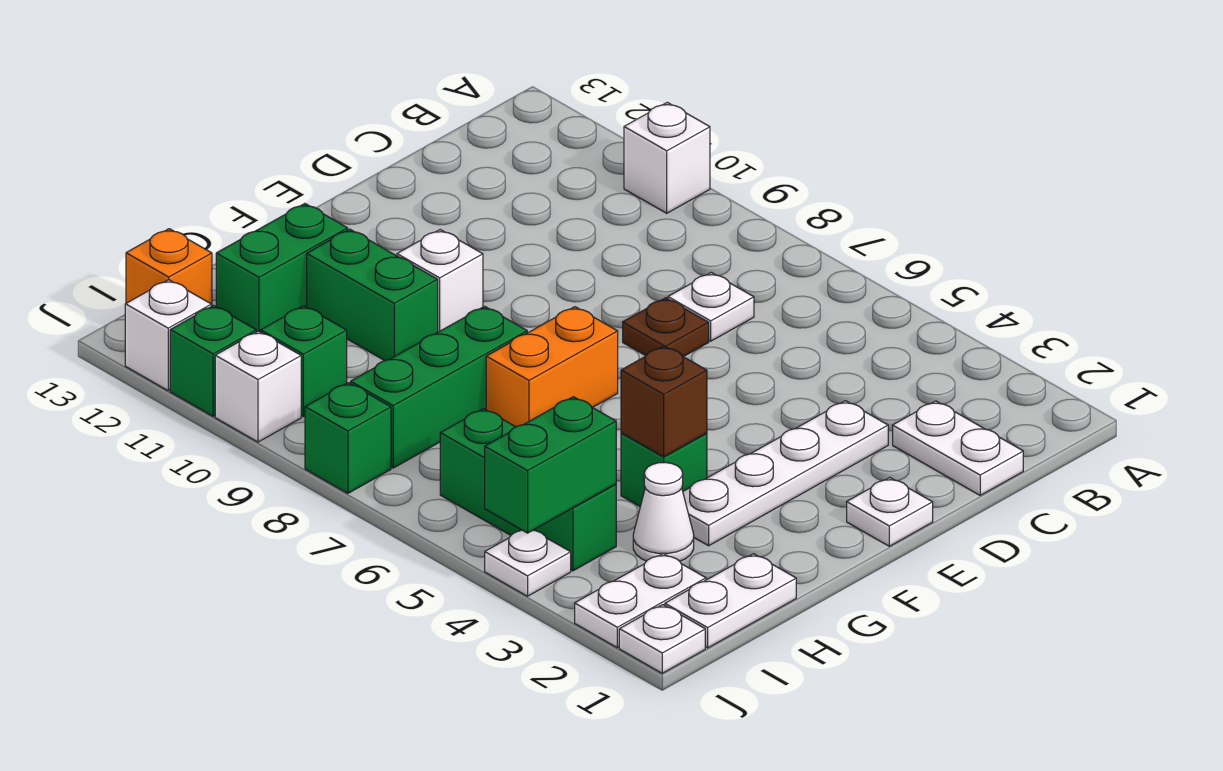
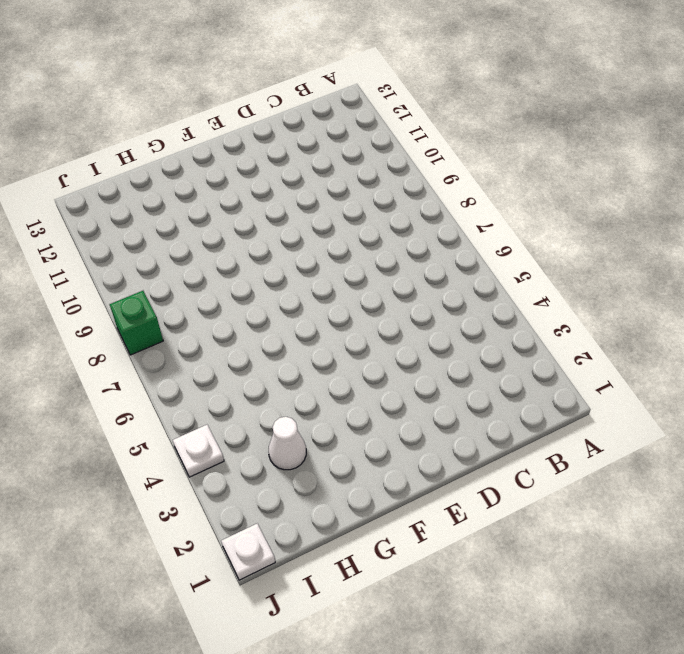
none -> white brick A10 level 1
none -> white plate C1:C2 level 1
none -> white plate C7 level 1

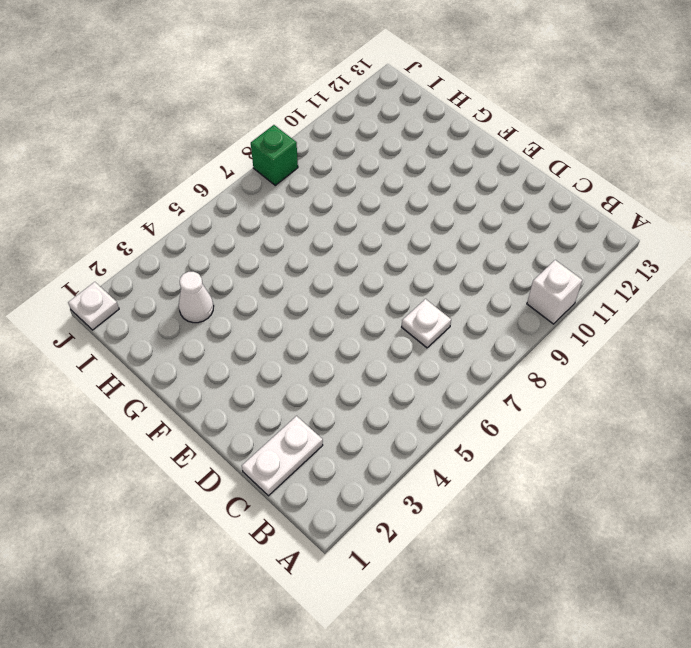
none -> white plate D3:G3 level 1
none -> brown plate D7 level 1
none -> white plate E1 level 1

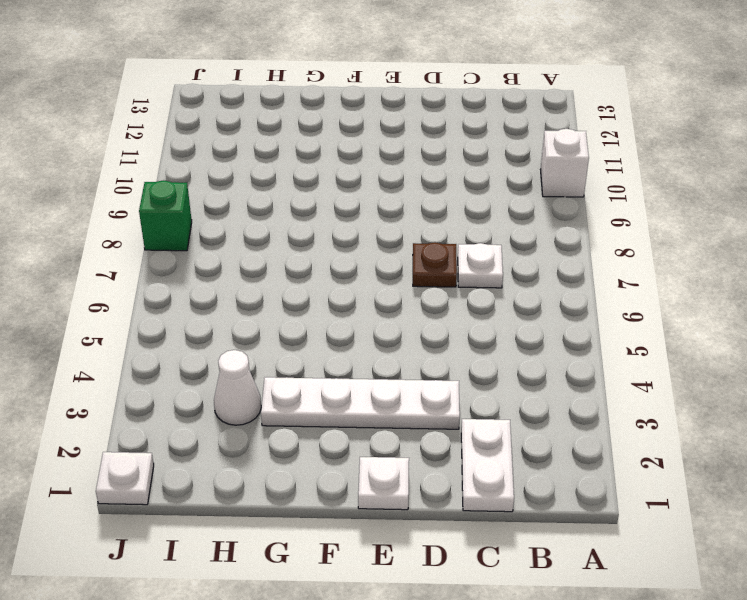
none -> orange brick F7:G7 level 1
none -> white brick F10 level 1
none -> green brick G4 level 1

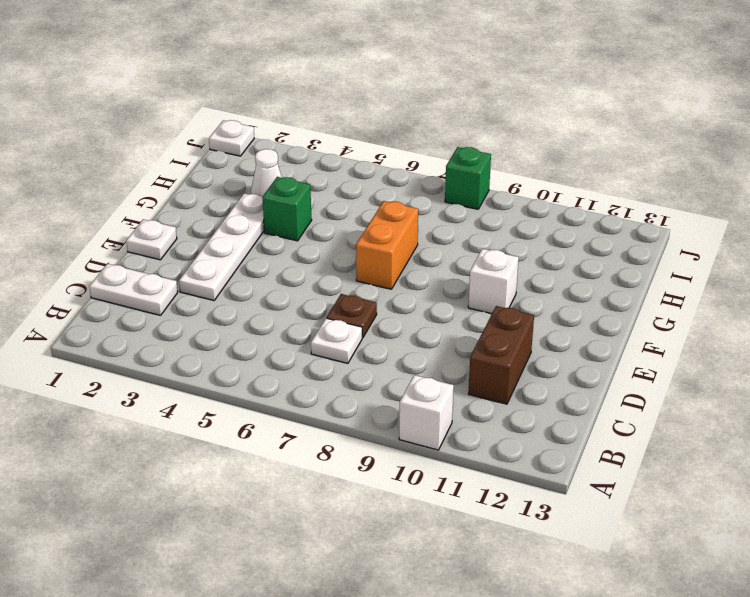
brown brick C11:D11 level 1 -> none
none -> green brick G8:I8 level 1
none -> green brick G10:G11 level 1
none -> green brick G12:H12 level 1

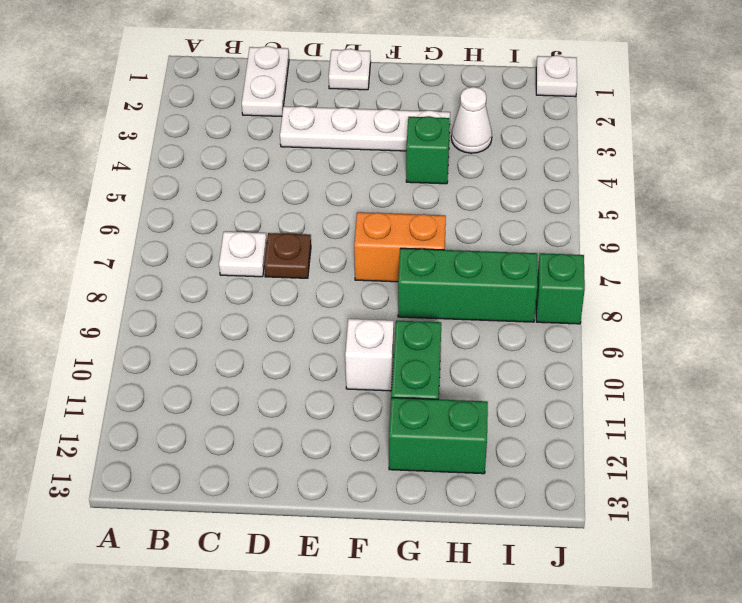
none -> white brick A10 level 1
none -> white plate H1:I1 level 1
none -> white plate I2:J2 level 1

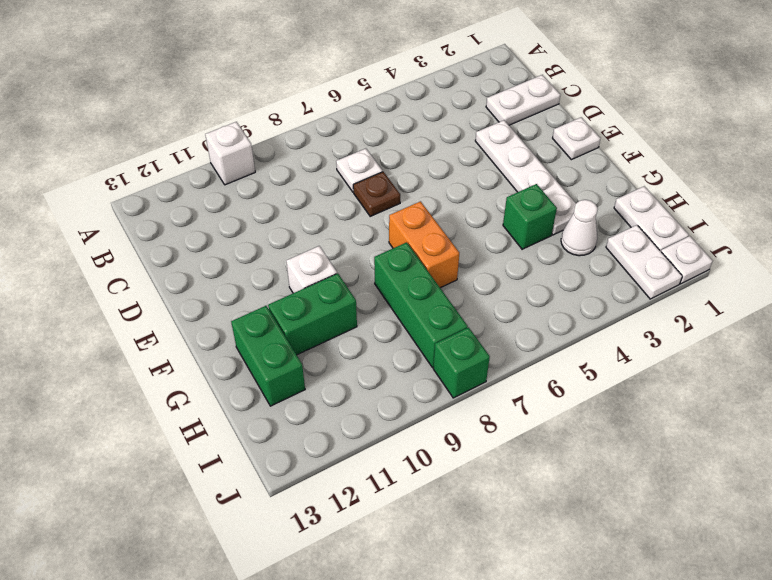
none -> green brick I4:I6 level 1
none -> green brick I10 level 1
none -> orange brick I13 level 1

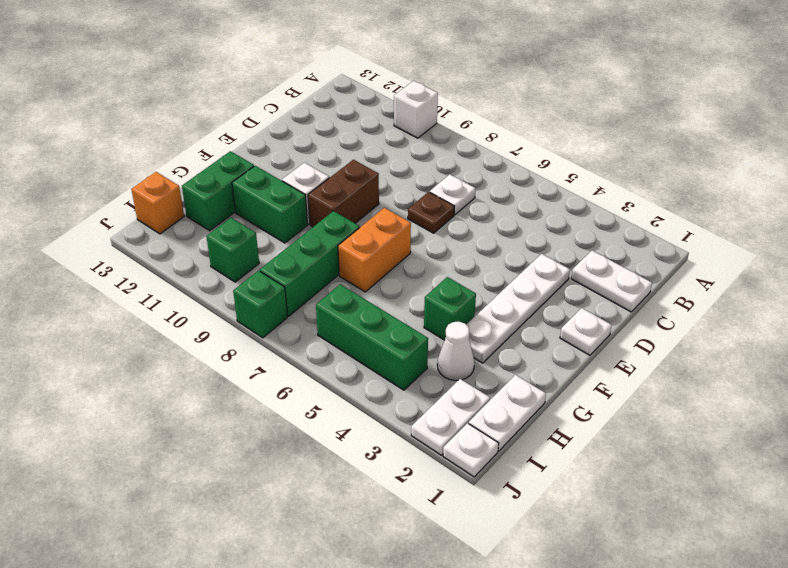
brown brick E9:F9 level 1 -> none
none -> white plate J4 level 1
none -> white brick J10 level 1
none -> green brick J11 level 1

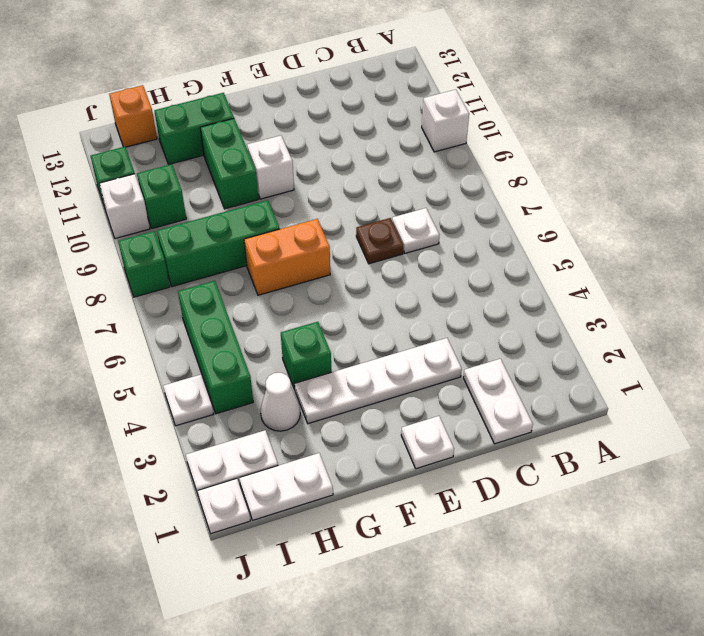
none -> white brick J12 level 1
none -> brown brick G4 level 2
none -> green brick I4:J4 level 2

